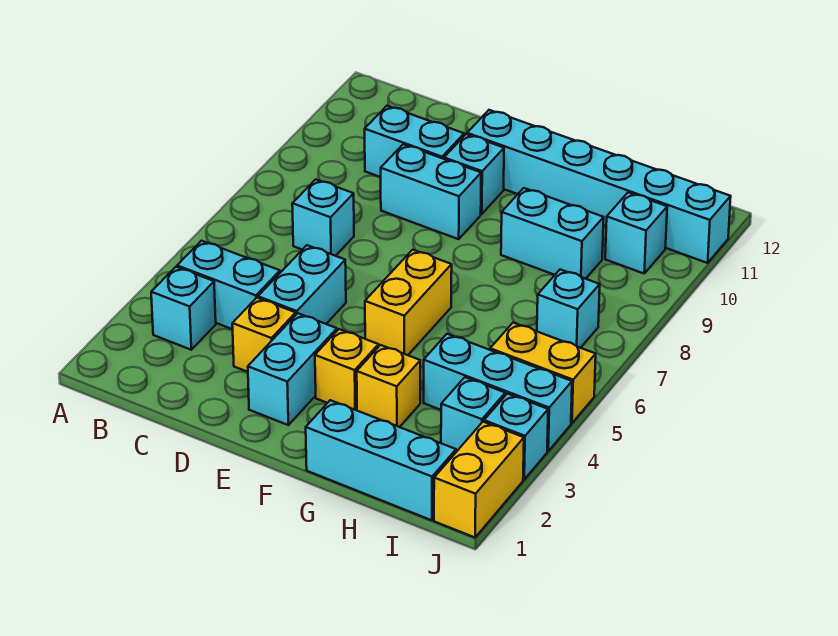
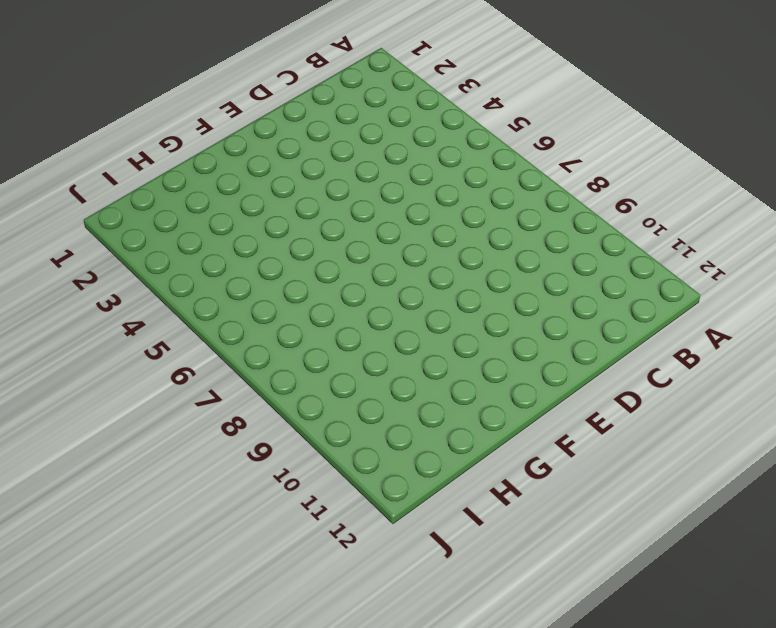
none -> cyan brick B3 level 1
none -> cyan brick B4:C4 level 1
none -> cyan brick C7 level 1

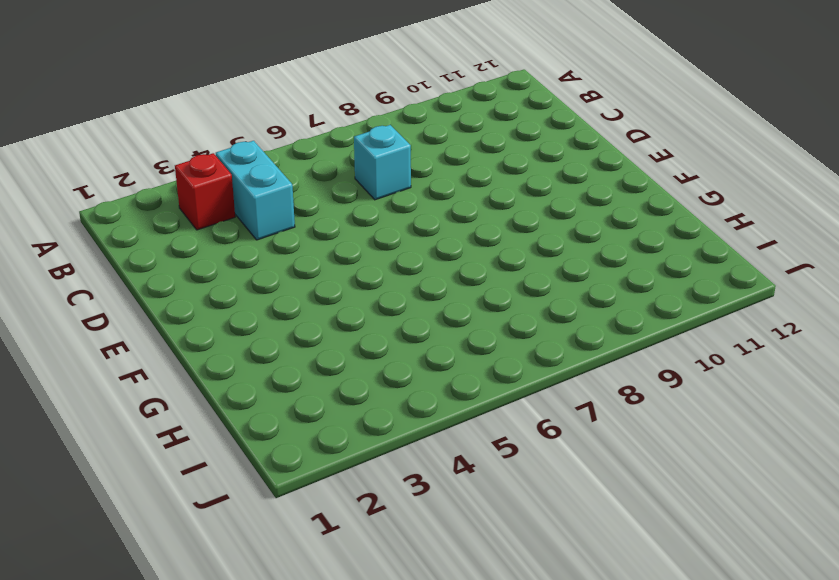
red brick B3 level 1 -> cyan brick B3 level 1
none -> cyan brick C10:D10 level 1
none -> yellow brick D3 level 1
none -> cyan brick D4:D5 level 1

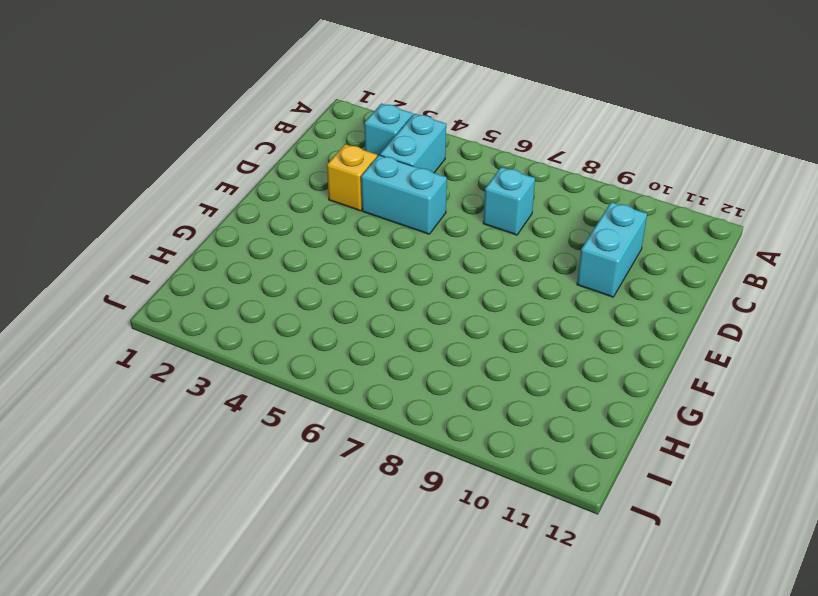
none -> cyan brick D9:E9 level 1
none -> cyan brick E2:E3 level 1
none -> cyan brick E10 level 1

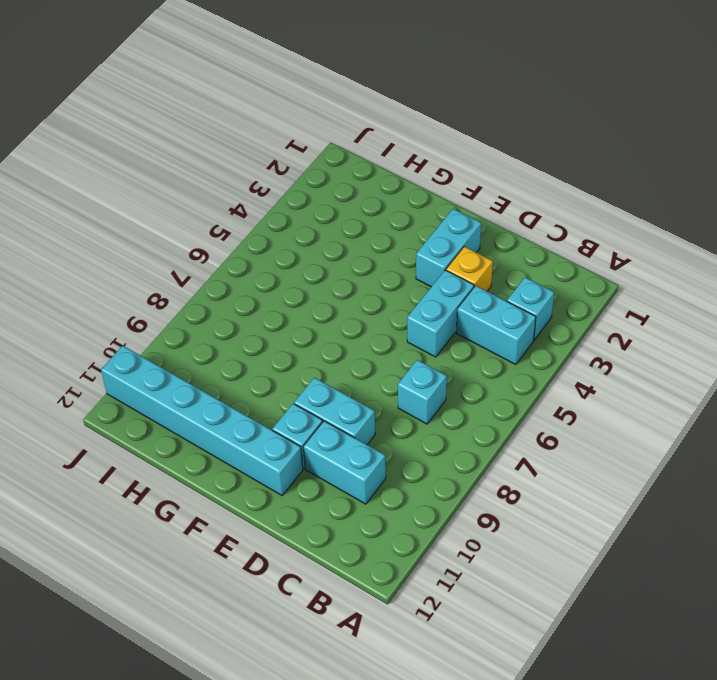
none -> yellow brick F3 level 1
none -> yellow brick F5:F6 level 1
none -> cyan brick G1:I1 level 1

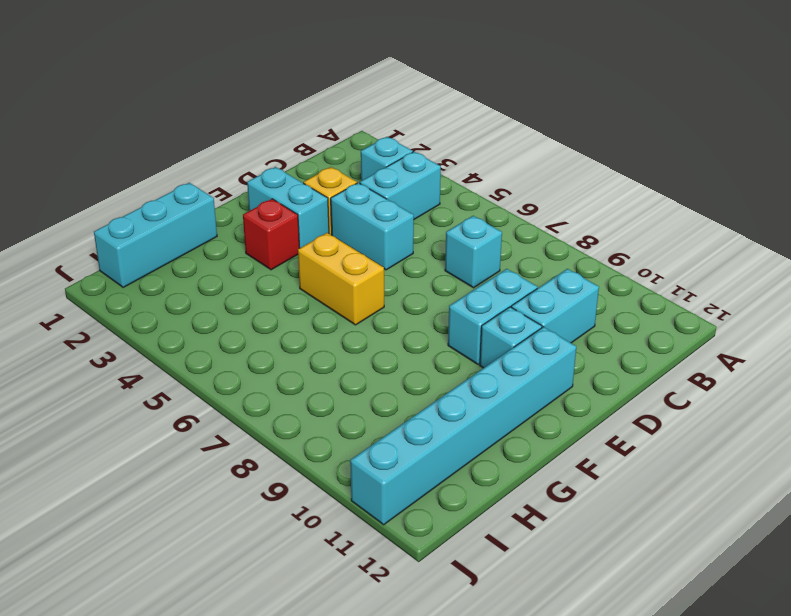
red brick F3 level 1 -> yellow brick F3 level 1
none -> yellow brick G3 level 1
none -> cyan brick G9:H9 level 1
none -> cyan brick H4:J4 level 1

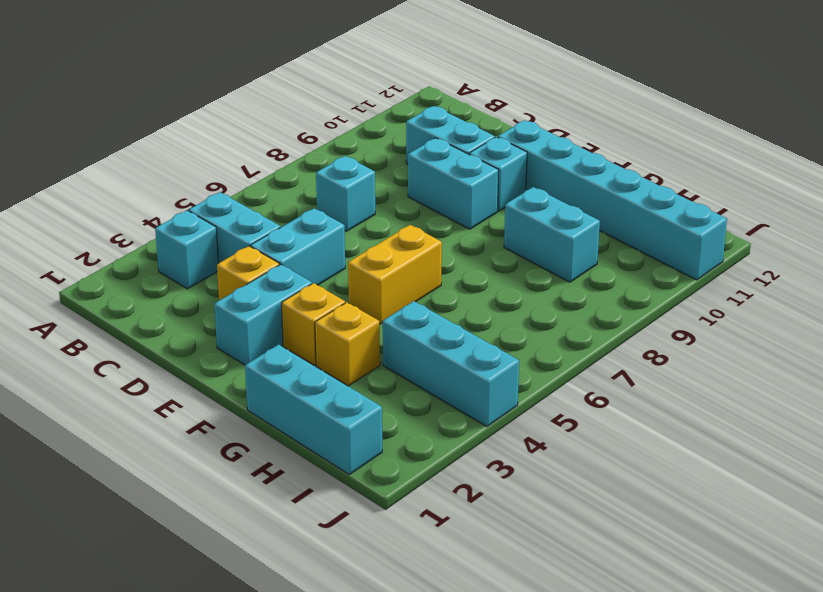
none -> cyan brick I3 level 1
none -> yellow brick I5:J5 level 1
none -> cyan brick I7 level 1

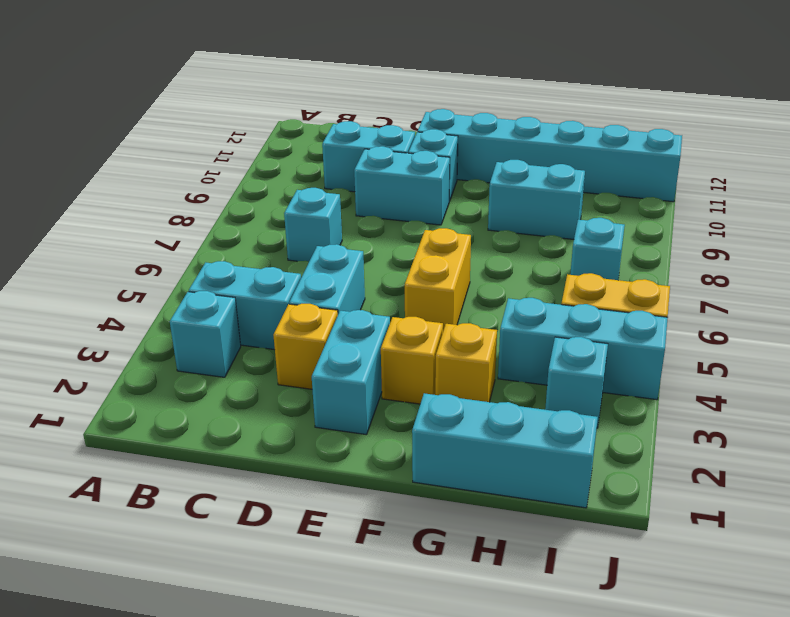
none -> cyan brick I10 level 1
none -> yellow brick J1:J2 level 1
none -> cyan brick J3 level 1

